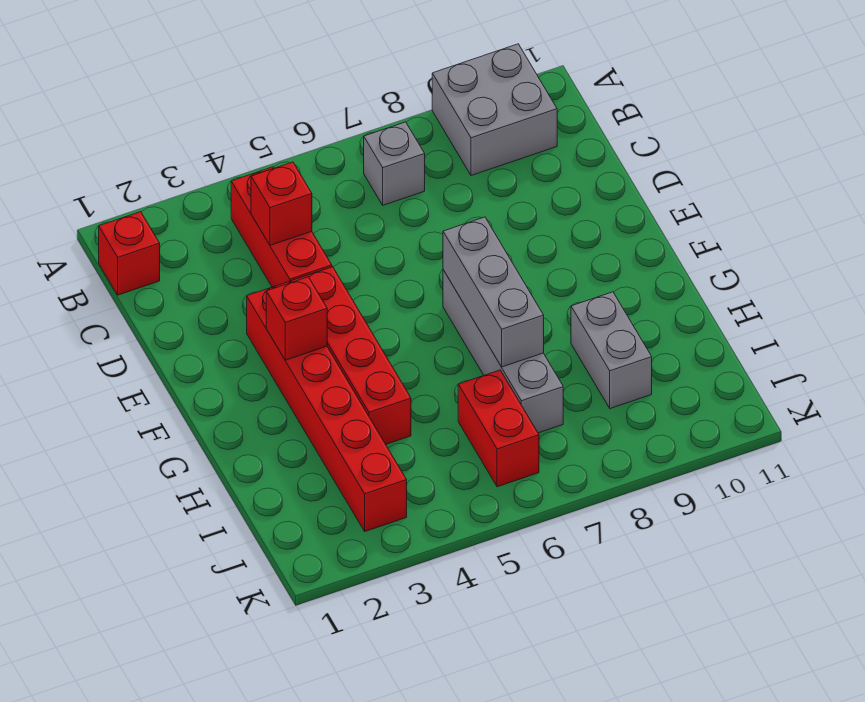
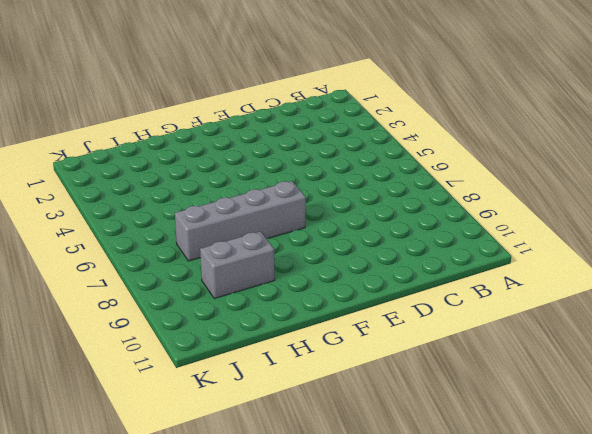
none -> grey brick A9:B10 level 1
none -> red brick B1 level 1
none -> red brick B4:D4 level 1

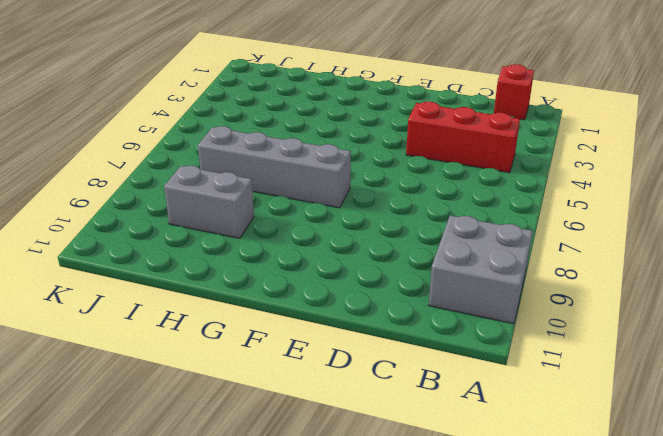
none -> grey brick B7 level 1
none -> red brick E3:J3 level 1
none -> red brick E4:H4 level 1

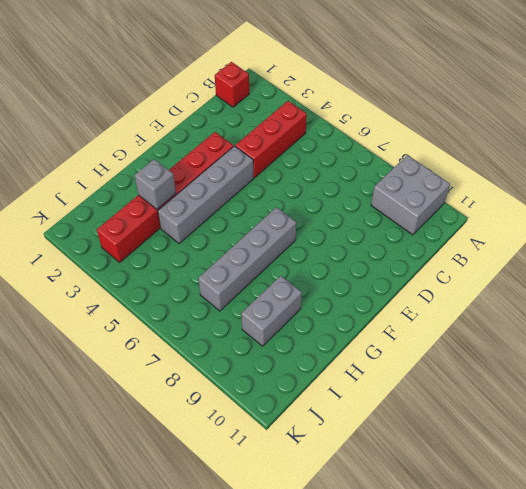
grey brick E4:H4 level 1 -> red brick E4:H4 level 1
grey brick H3 level 2 -> grey brick B7 level 1
none -> red brick I6:J6 level 1
none -> red brick C4 level 2
none -> red brick F3 level 2

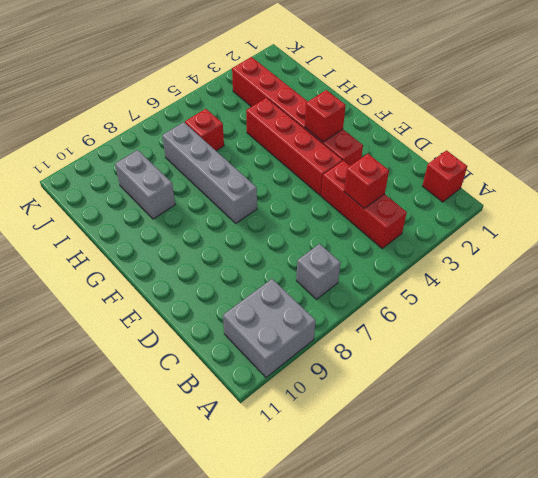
red brick I6 level 1 -> red brick I6:J6 level 1
none -> grey brick F7:H7 level 2

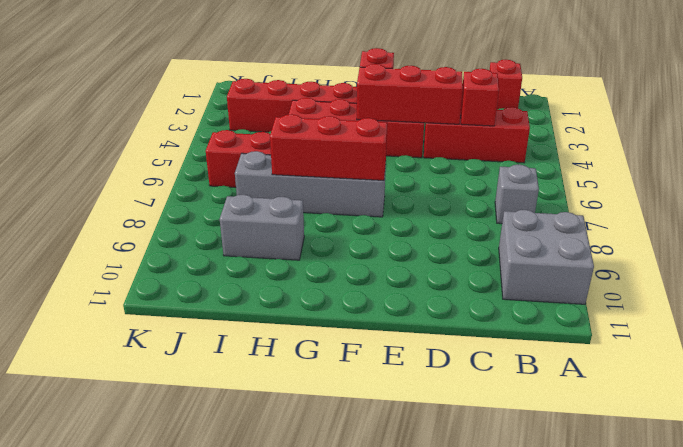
red brick D4:F4 level 2 -> none
red brick F7:H7 level 2 -> grey brick F7:H7 level 2

